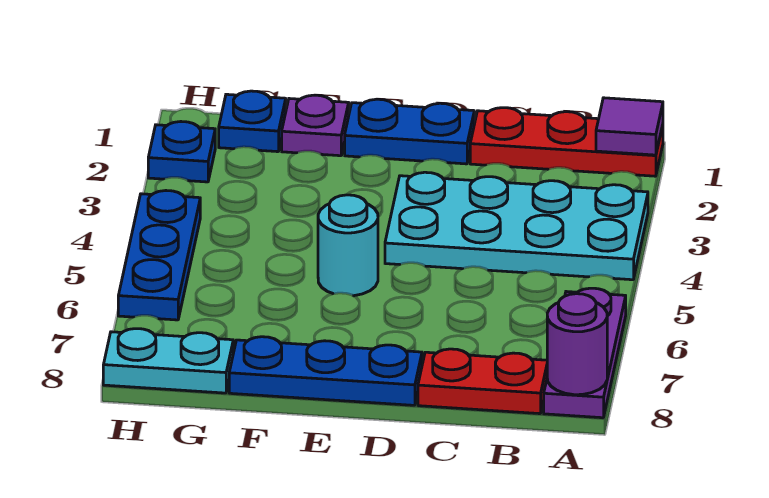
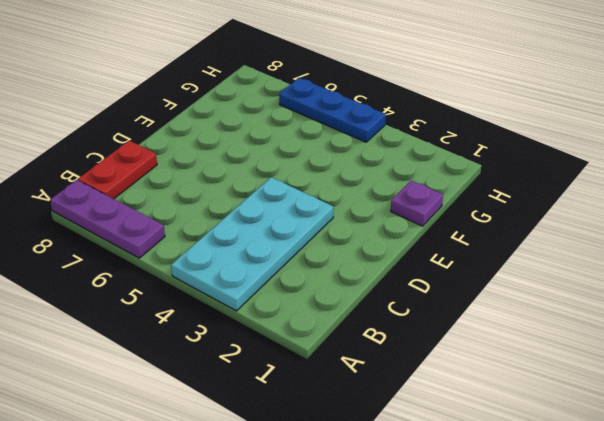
none -> red plate A1:C1 level 1
none -> blue plate D1:E1 level 1
none -> blue plate D8:F8 level 1

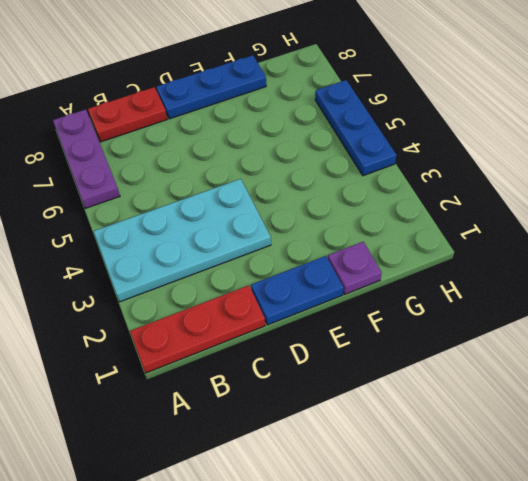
none -> cyan round brick E5 level 1
none -> blue plate G1 level 1
none -> cyan plate G8:H8 level 1

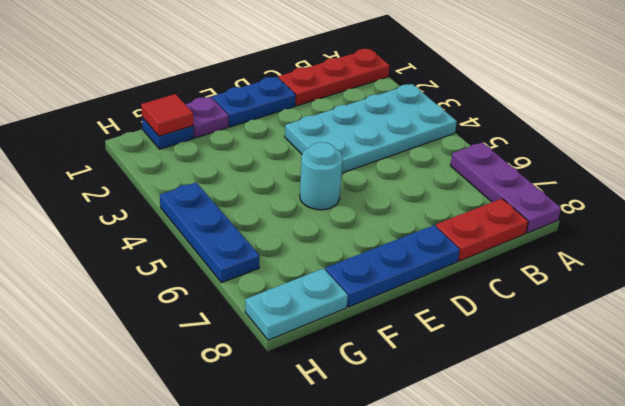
red tile G1 level 2 -> none
none -> blue plate H2 level 1
none -> purple tile A1 level 2
none -> purple round brick A8 level 2

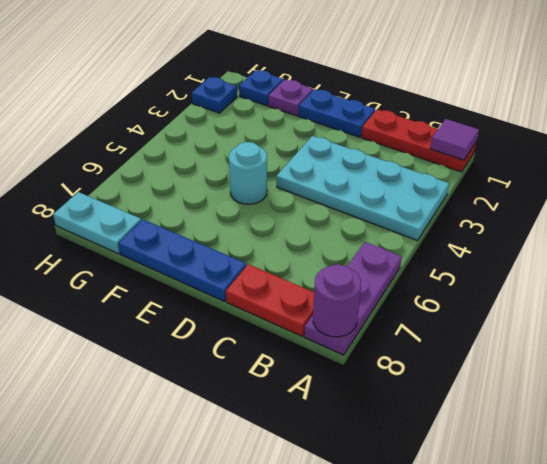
none -> blue plate H4:H6 level 1

